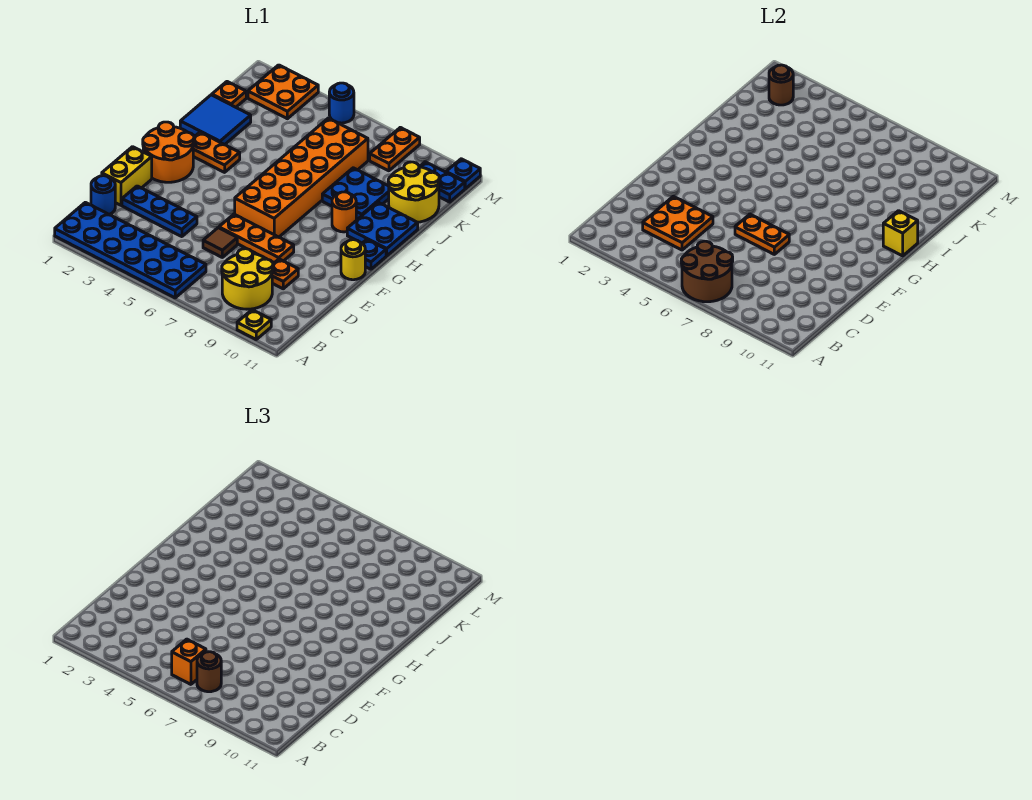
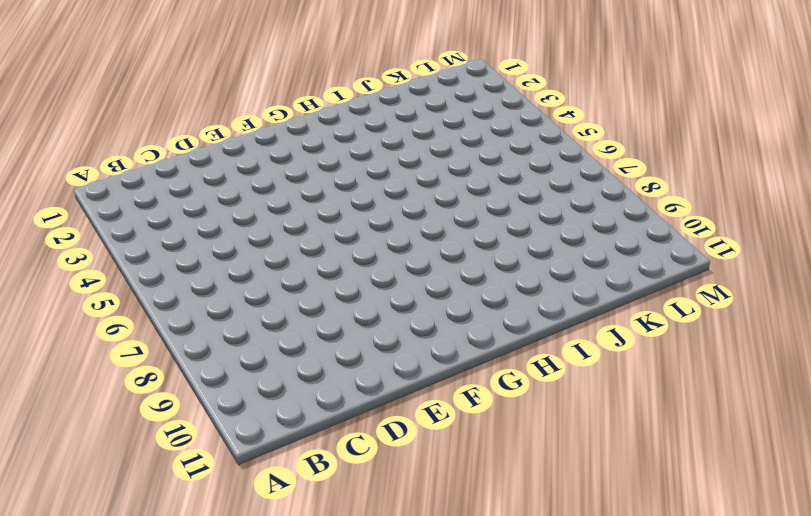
none -> blue plate A1:B6 level 1
none -> yellow plate A10 level 1
none -> yellow round brick B8:C9 level 1
none -> blue round brick C1 level 1

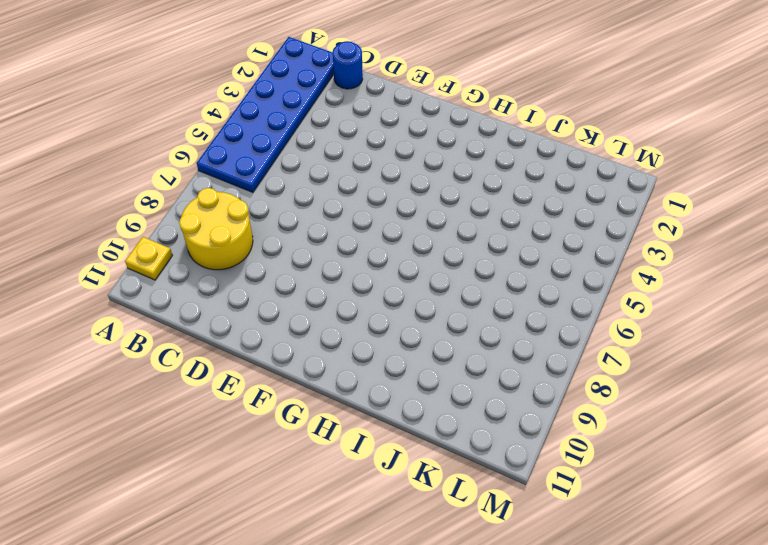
none -> yellow brick D1:E1 level 1
none -> blue plate D2:D4 level 1
none -> brown tile D6 level 1
none -> orange plate D9 level 1

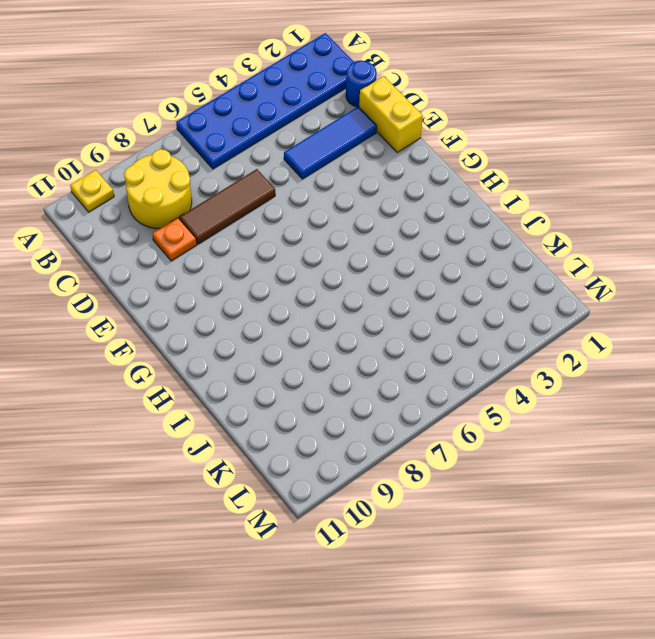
blue tile D2:D4 level 1 -> blue plate D2:D4 level 1
brown tile D6:D8 level 1 -> brown tile D6 level 1
none -> orange plate E6:E8 level 1
none -> orange round brick F1:G2 level 1
none -> orange brick F6:K7 level 1
none -> yellow round brick F11 level 1

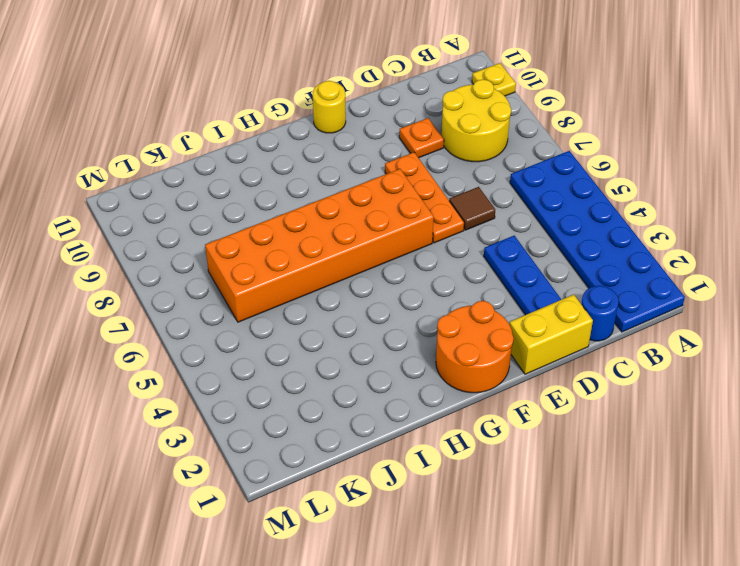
none -> blue plate G11 level 1
none -> orange plate H2:H3 level 1
none -> orange round brick H9 level 1
none -> blue plate H10:I11 level 1

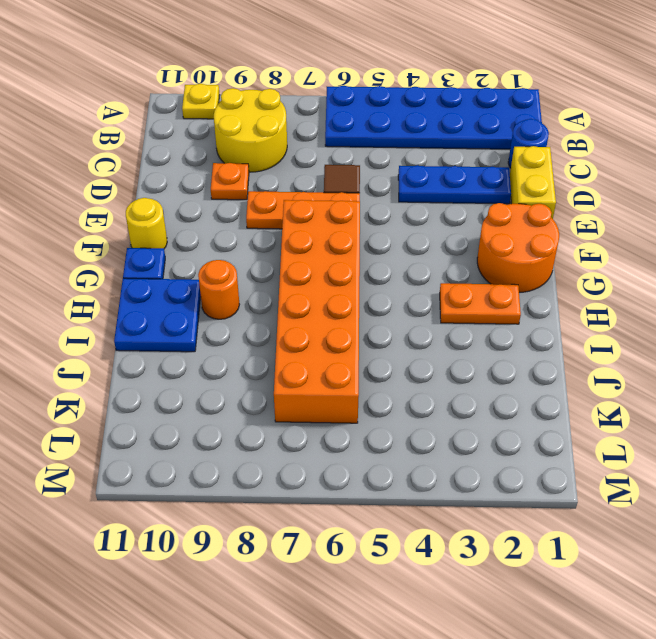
none -> blue tile I1:J2 level 1
none -> blue plate I8:J9 level 1
none -> yellow round brick J10:K11 level 1
none -> orange plate K1 level 1

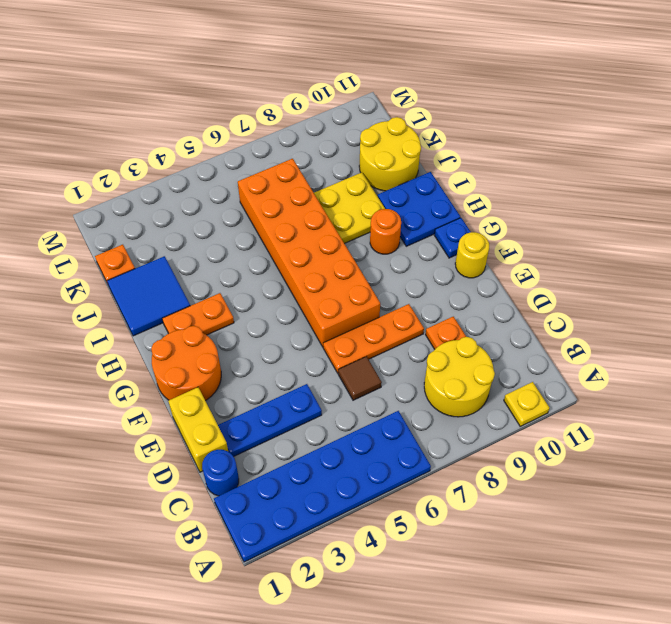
yellow plate I8:J9 level 1 -> blue plate I8:J9 level 1
none -> orange plate L2:M3 level 1
none -> orange plate L8:M8 level 1
none -> blue plate L10:L11 level 1
none -> blue round brick M5 level 1

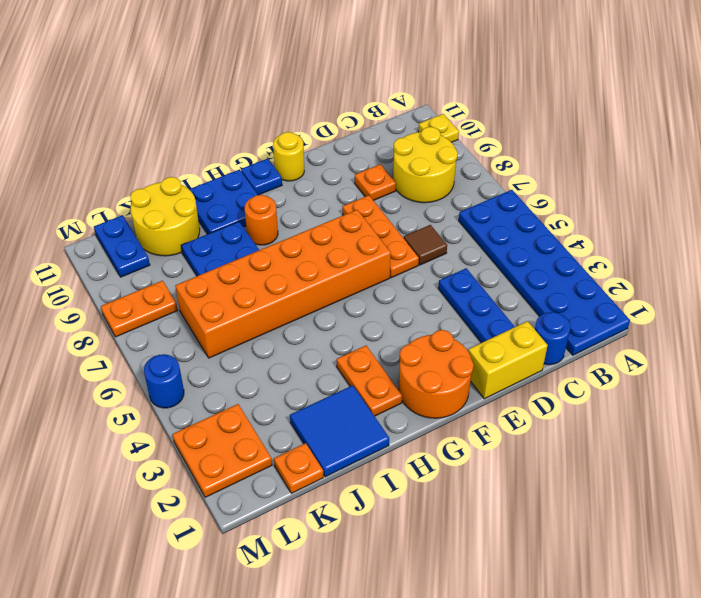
none -> blue plate M11 level 1
none -> brown round brick A6:B7 level 2
none -> orange plate C3:D4 level 2
none -> orange plate E6:E7 level 2

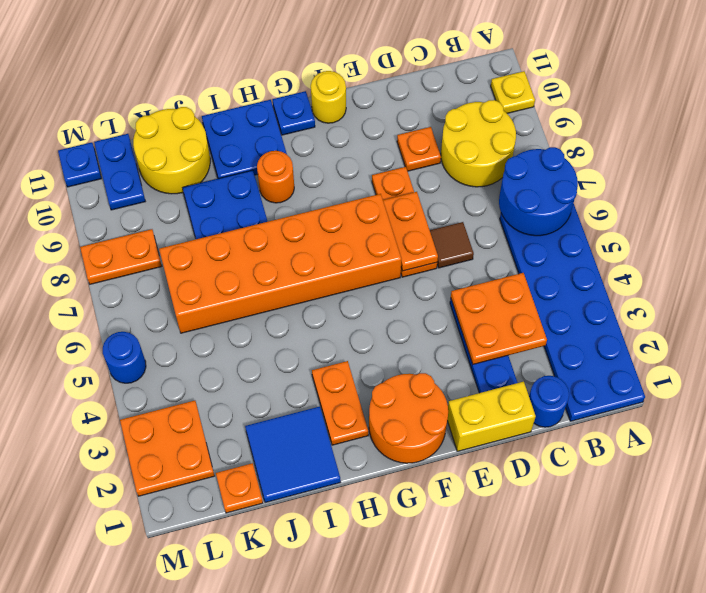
blue round brick A6:B7 level 2 -> brown round brick A6:B7 level 2
none -> yellow brick H11 level 2
none -> brown round brick L2 level 2
none -> orange brick B6 level 3
none -> brown round brick B7 level 3

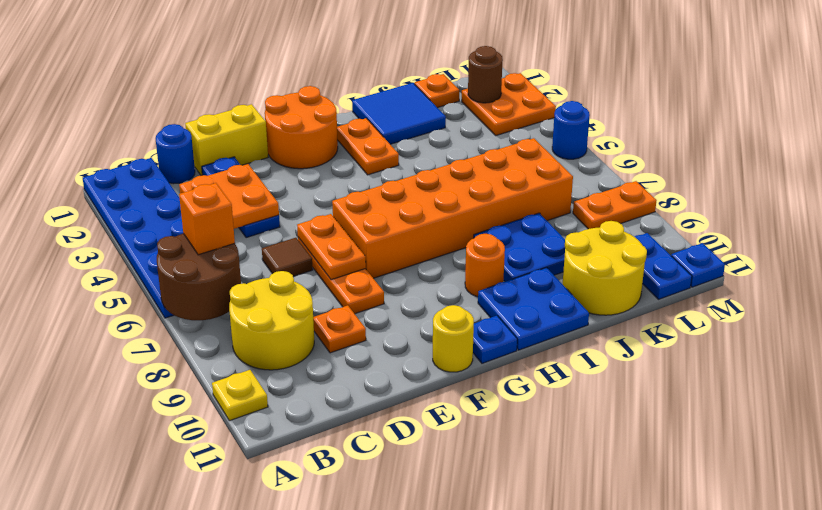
none -> yellow brick H11 level 2
none -> brown round brick B7 level 3

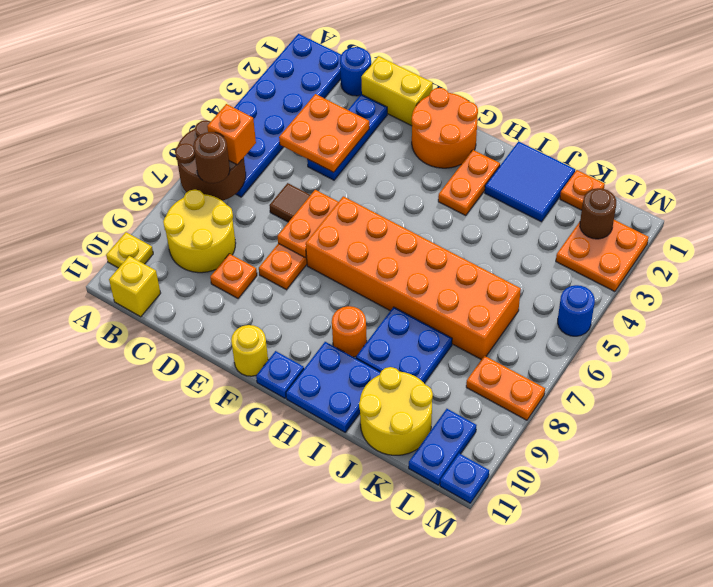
yellow brick B11 level 1 -> yellow brick H11 level 2

